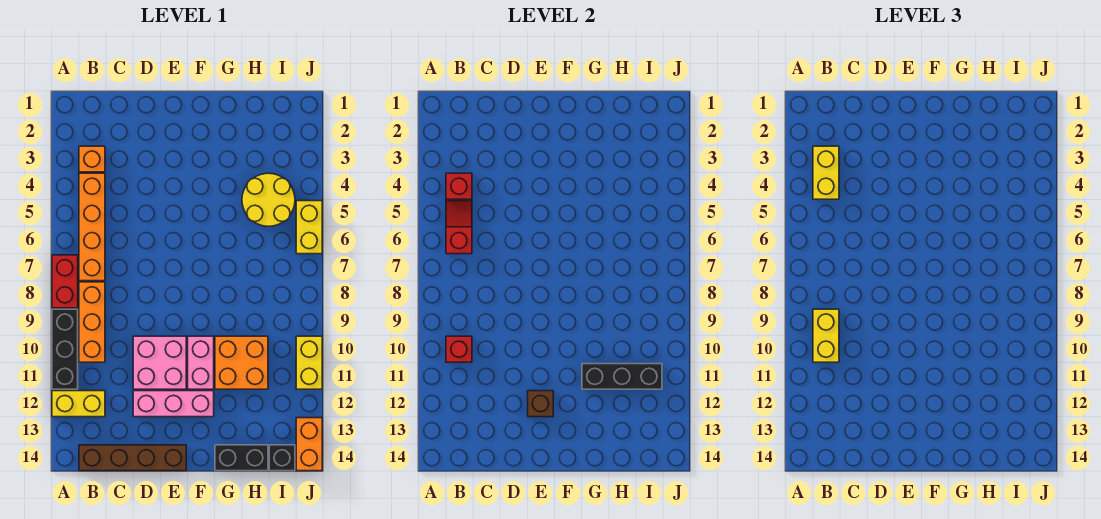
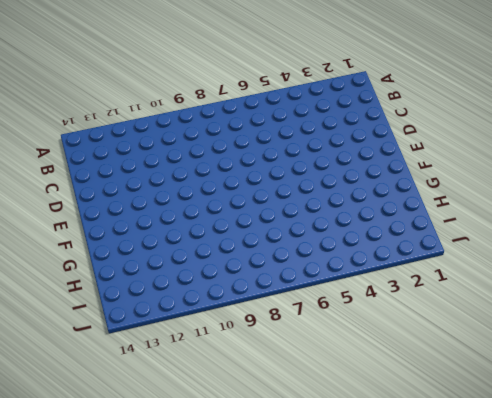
none -> red brick A7:A8 level 1
none -> black brick A9:A11 level 1
none -> yellow brick A12:B12 level 1

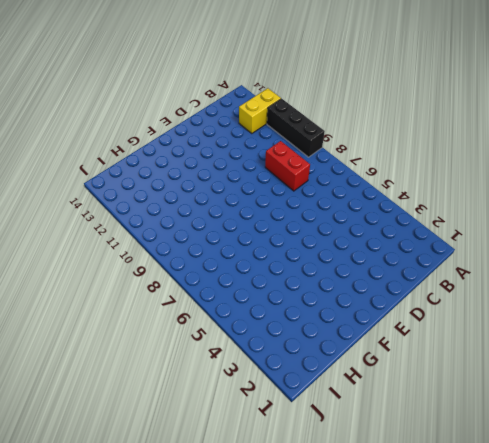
red brick C8:C9 level 1 -> red brick A7:A8 level 1
none -> orange brick B3 level 1
none -> orange brick B4:B7 level 1
none -> orange brick B8:B10 level 1

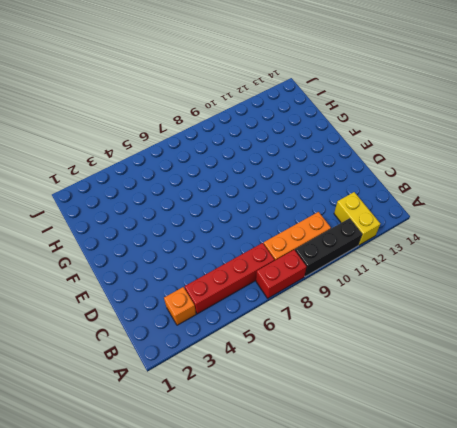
red brick B4:B7 level 1 -> orange brick B4:B7 level 1
none -> brown brick B14:E14 level 1
none -> pink brick D10:E11 level 1
none -> pink brick D12:F12 level 1

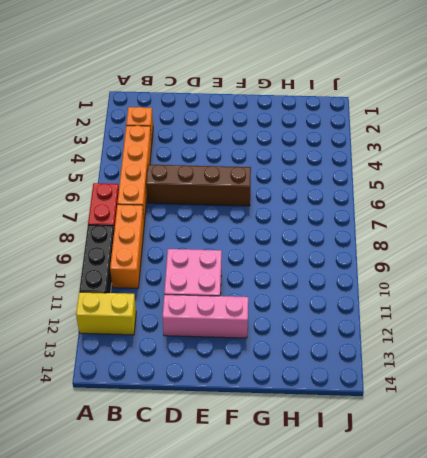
brown brick C6:F6 level 1 -> brown brick B14:E14 level 1
none -> pink brick F10:F11 level 1
none -> orange brick G10:H11 level 1
none -> black brick G14:H14 level 1

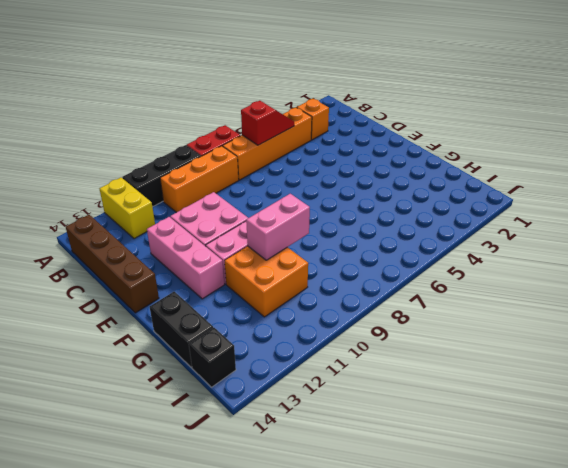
pink brick G9:G10 level 2 -> none
none -> yellow round brick H4:I5 level 1
none -> yellow brick J5:J6 level 1
none -> yellow brick J10:J11 level 1

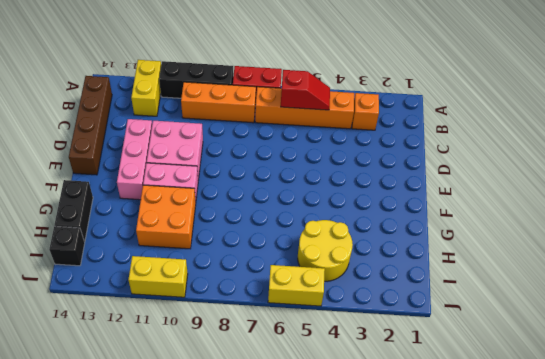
none -> orange brick J13:J14 level 1
none -> red brick B4 level 2
none -> red brick B10 level 2

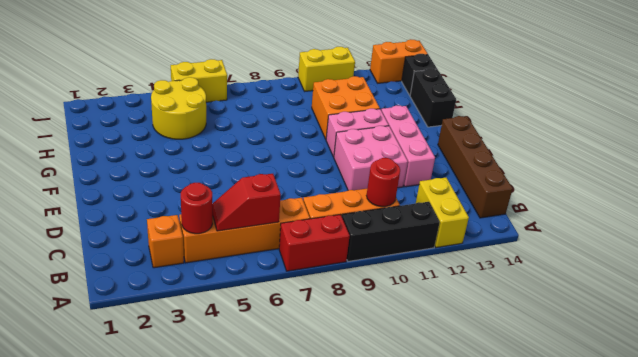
red round brick B4 level 2 -> red brick B4 level 2
red round brick B10 level 2 -> red brick B10 level 2
none -> brown brick E12 level 2
none -> black brick G11:I11 level 2
none -> yellow brick B3:B4 level 3

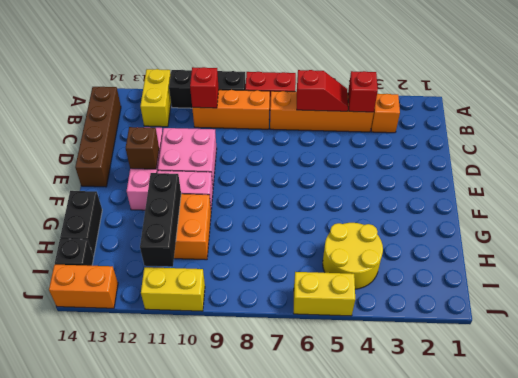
none -> yellow brick B3:B4 level 3
none -> yellow brick B9:B10 level 3

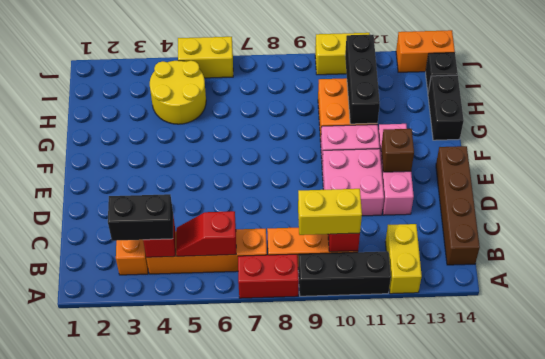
black brick B3:B4 level 3 -> yellow brick B3:B4 level 3

